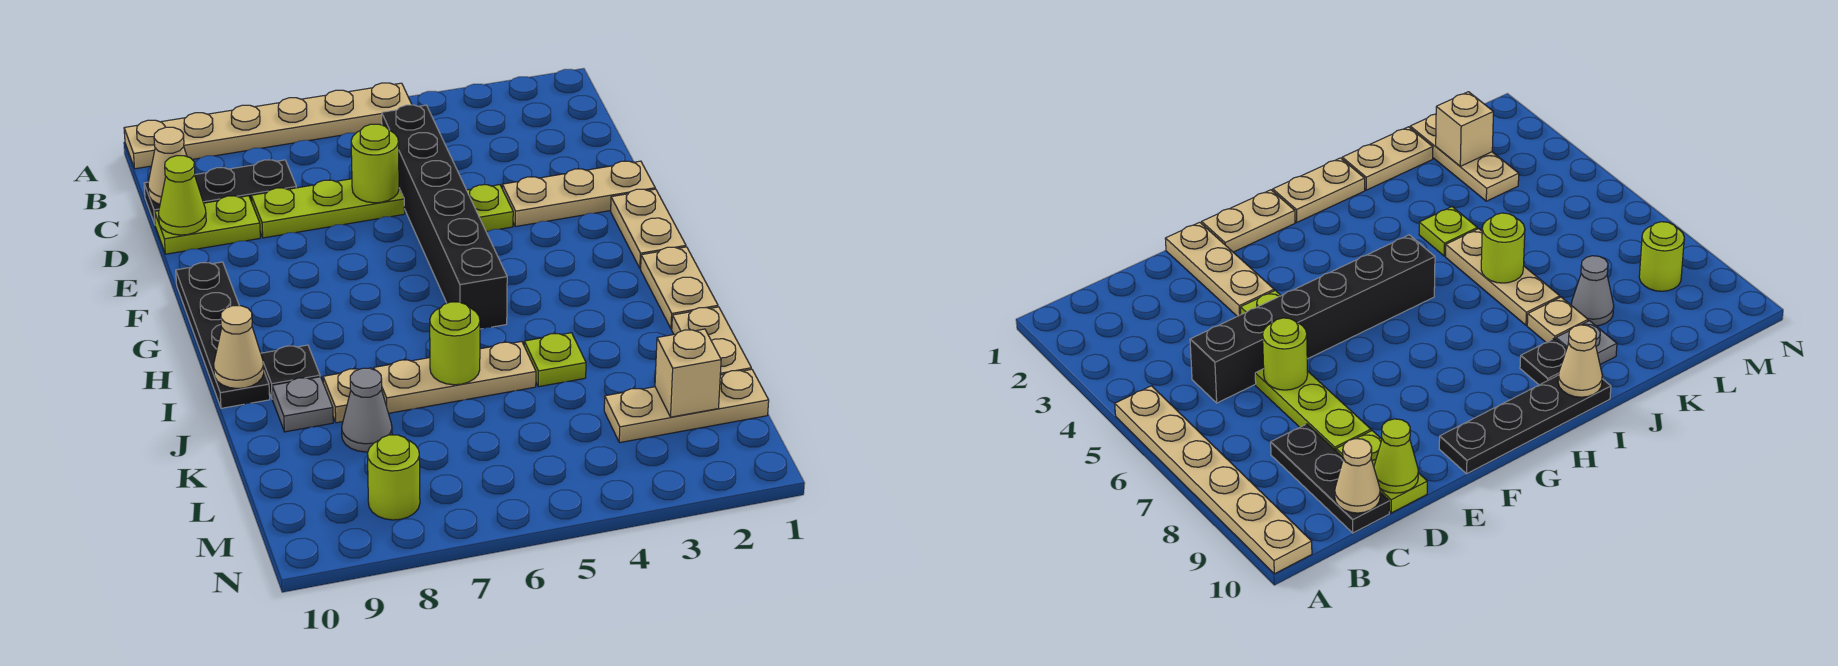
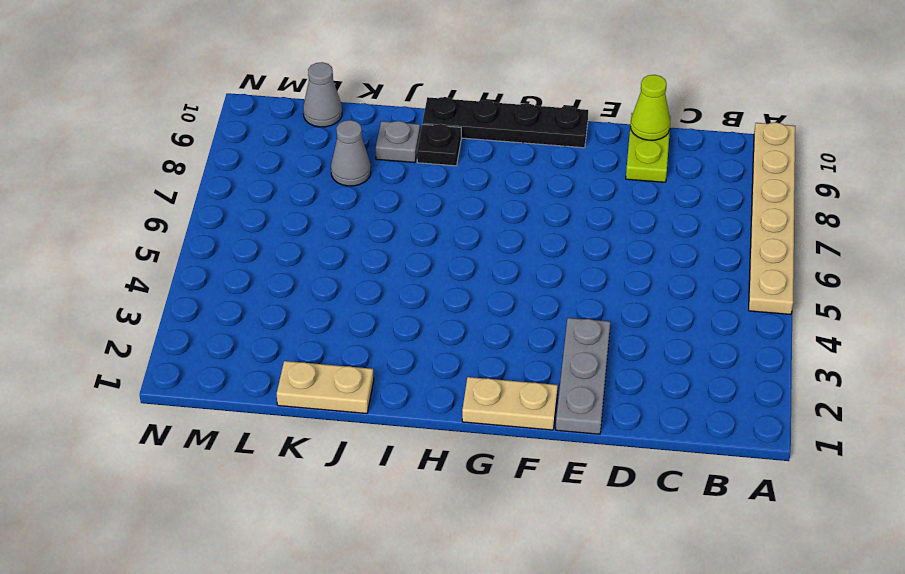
grey plate E1:E3 level 1 -> tan plate E1:E3 level 1
grey cone L10 level 1 -> none
none -> black brick C5:H5 level 1
none -> black plate C8:C10 level 1
none -> lime plate D6:D8 level 1

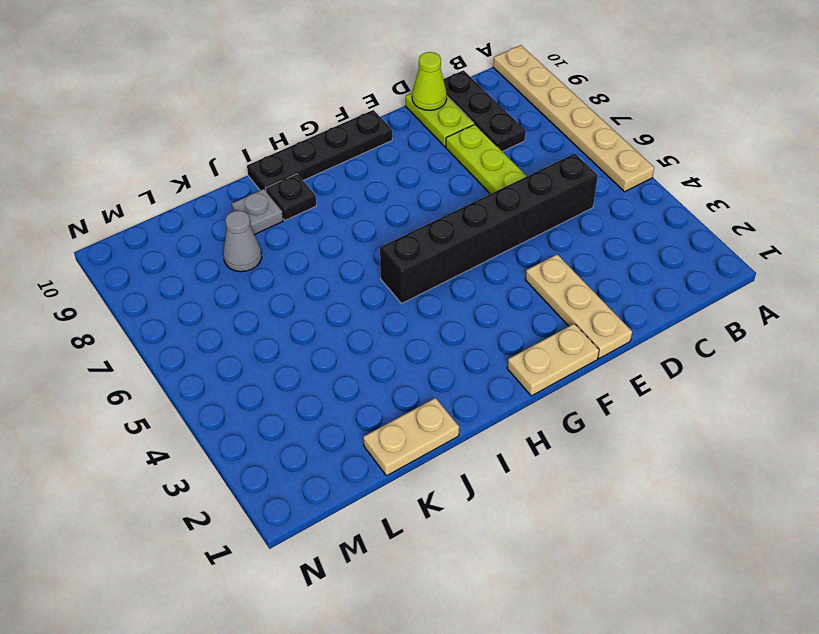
none -> lime plate E4 level 1
none -> tan plate H1:I1 level 1
none -> lime plate J4 level 1

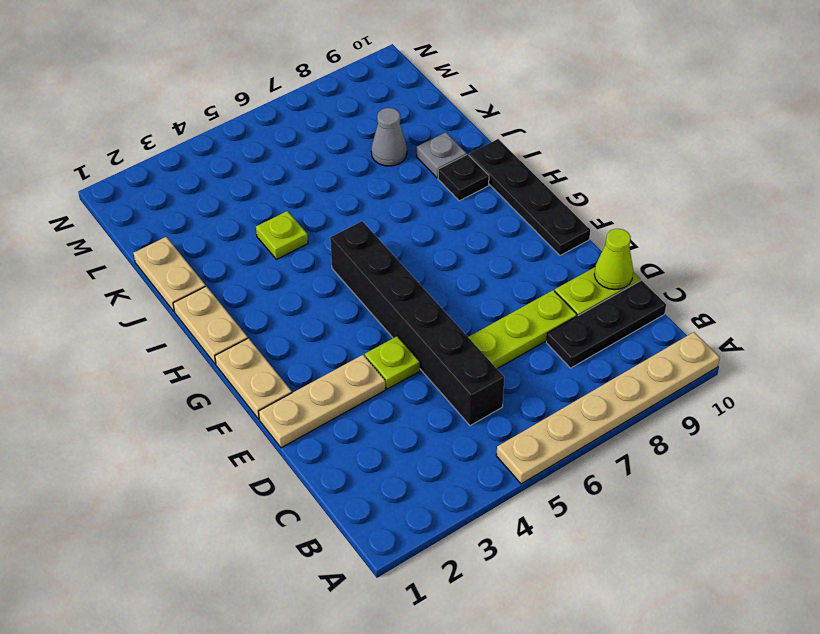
none -> tan plate J5:J7 level 1
none -> tan plate J8 level 1
none -> tan plate L1:L3 level 1

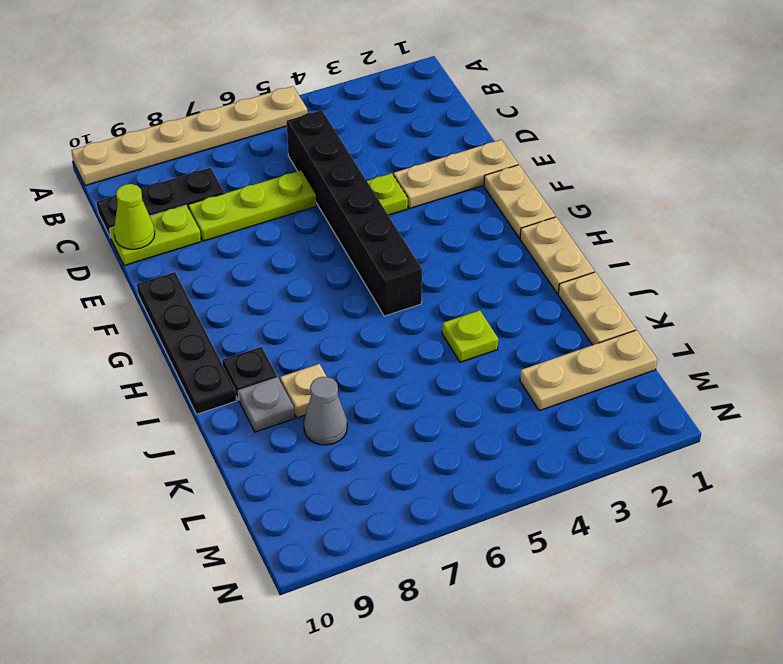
none -> tan plate J5:J7 level 1
none -> lime round brick M8 level 1
none -> tan cone C10 level 2

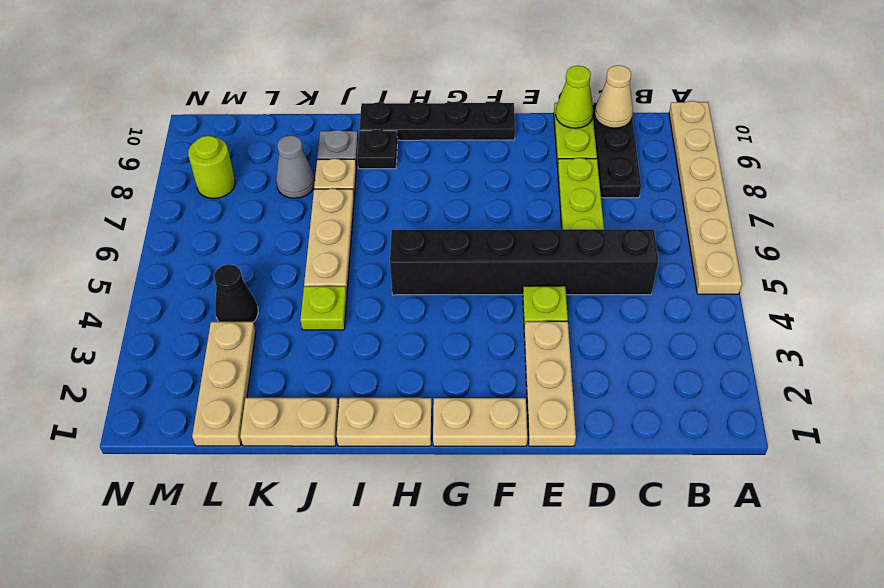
black cone L4 level 1 -> none
none -> lime round brick D6 level 2
none -> tan cone I10 level 2
none -> lime round brick J6 level 2

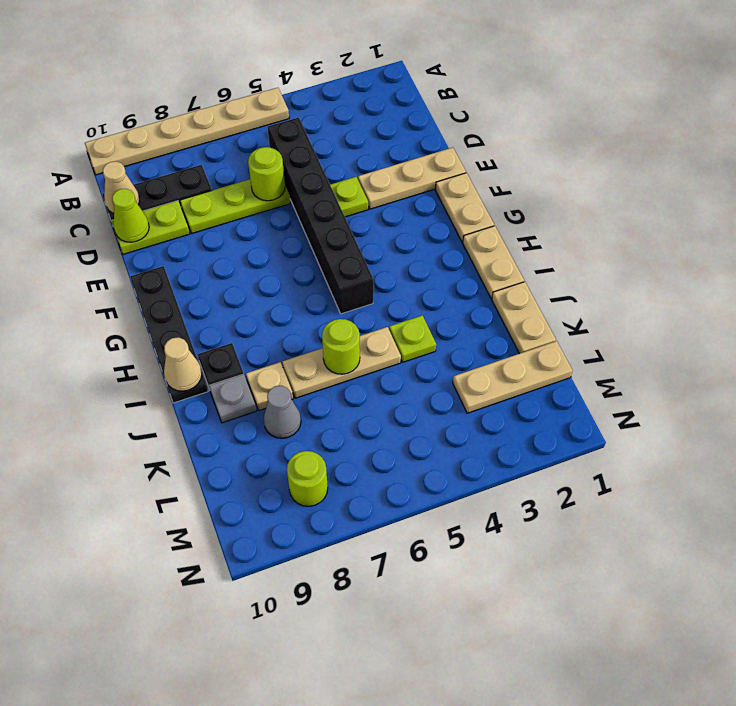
none -> tan brick L2 level 2

